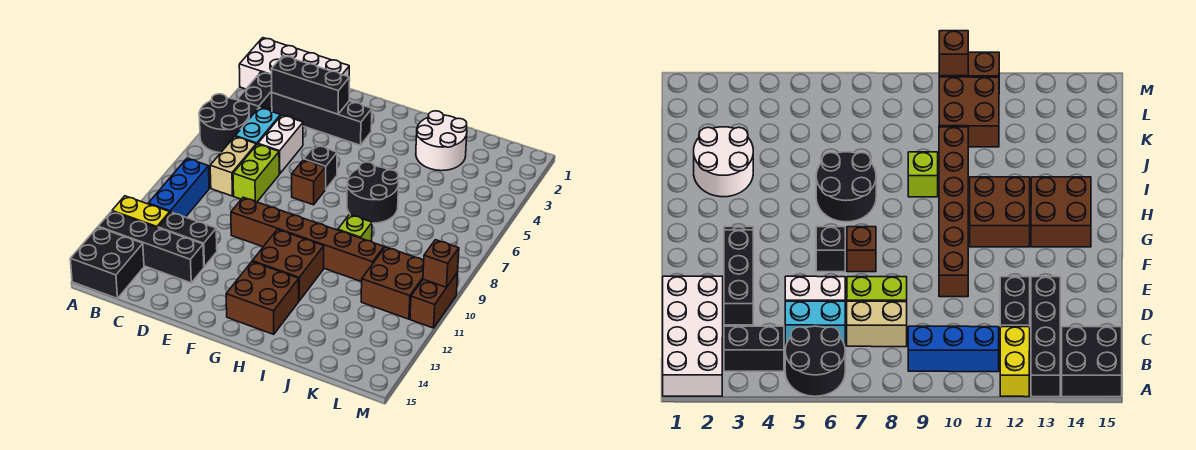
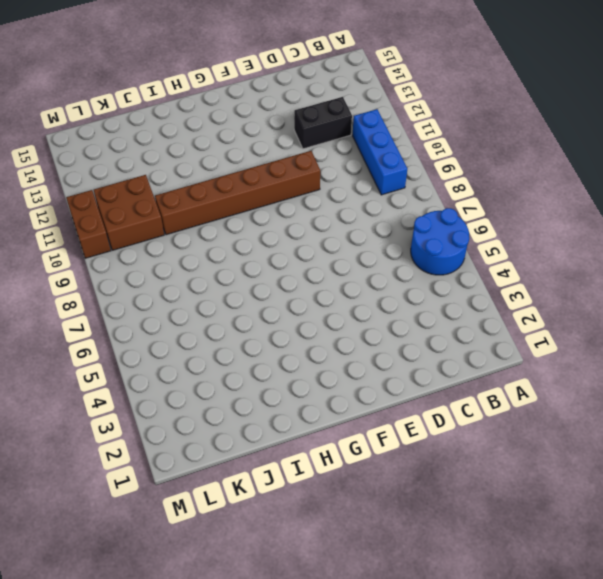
blue round brick A5:B6 level 1 -> black round brick A5:B6 level 1
none -> white brick A1:D2 level 1
none -> yellow brick A12:B12 level 1
none -> black brick A13:D13 level 1

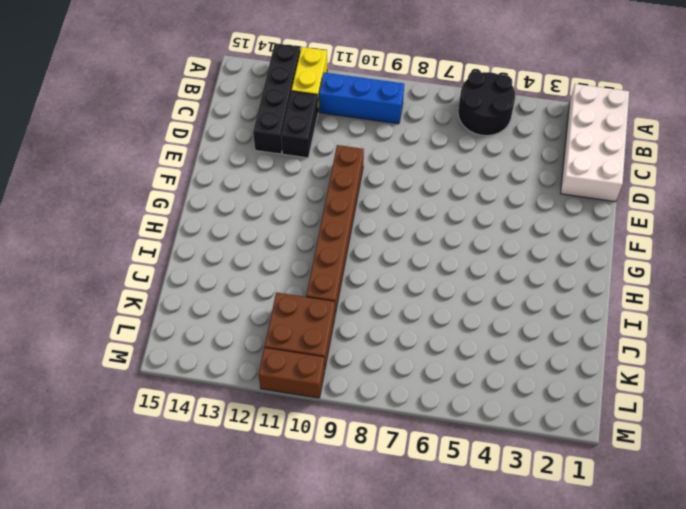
none -> black brick A14:B15 level 1
none -> black brick B3:B4 level 1
none -> black brick C3:F3 level 1

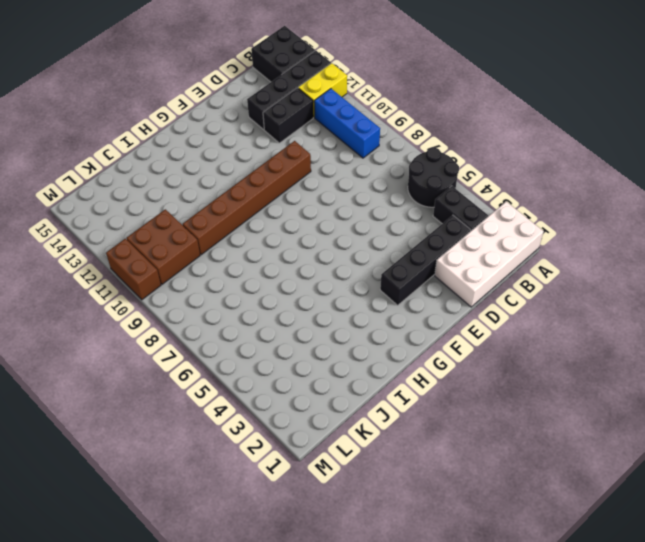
none -> cyan brick C5:C6 level 1
none -> tan brick C7:C8 level 1
none -> white brick D5:D6 level 1

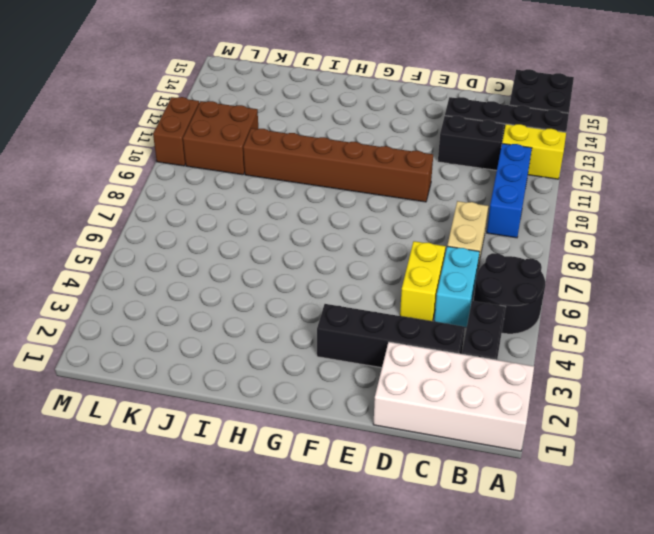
yellow brick D5:D6 level 1 -> white brick D5:D6 level 1
none -> lime brick D7:D8 level 1
none -> black brick F6 level 1
none -> brown brick F7 level 1

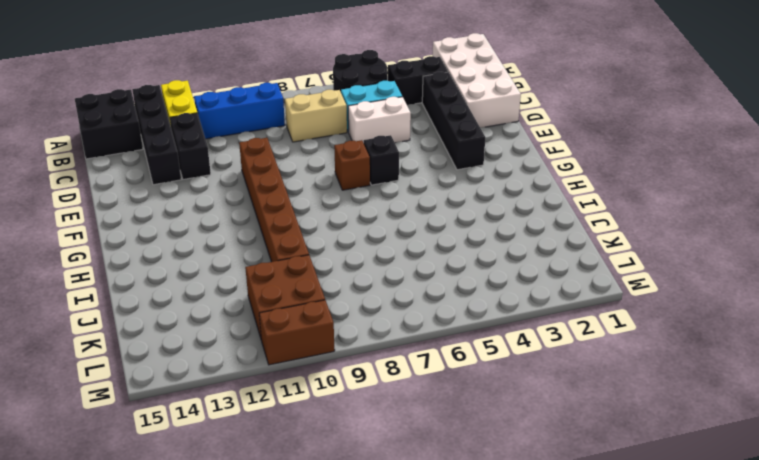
none -> lime brick D7:D8 level 1
none -> brown brick G11:H12 level 1
none -> brown brick G13:H14 level 1

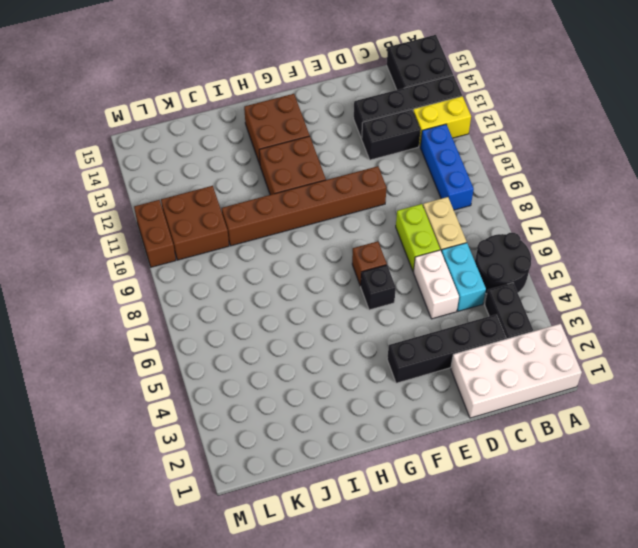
none -> black round brick H6:I7 level 1
none -> white round brick I2:J3 level 1
none -> lime brick I9 level 1

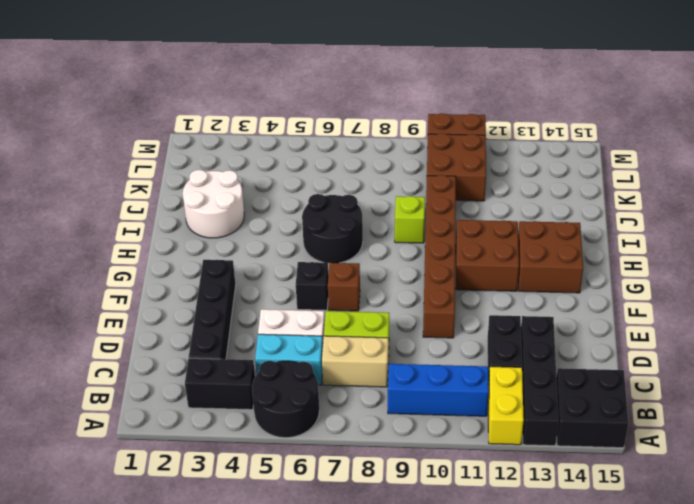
none -> white brick A1:D2 level 1
none -> black brick C3:E3 level 2
none -> brown brick M10 level 2

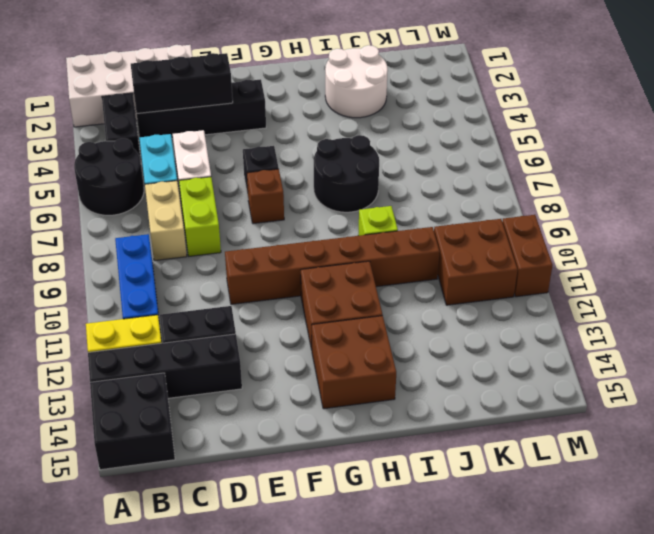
none -> brown brick M10 level 2

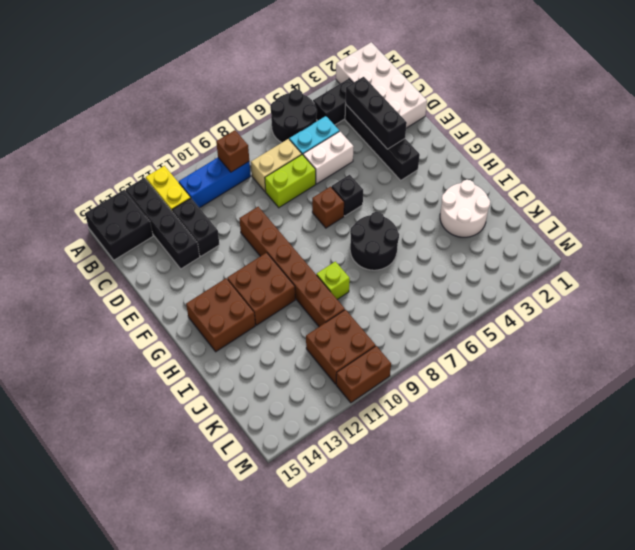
brown brick B9 level 2 -> brown brick M10 level 2

